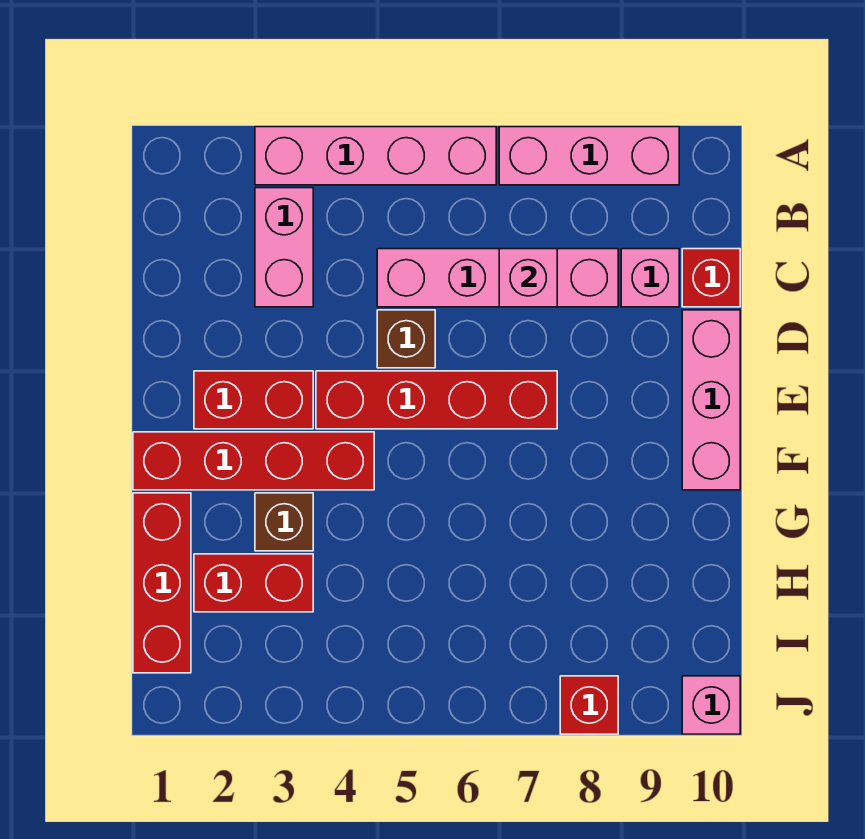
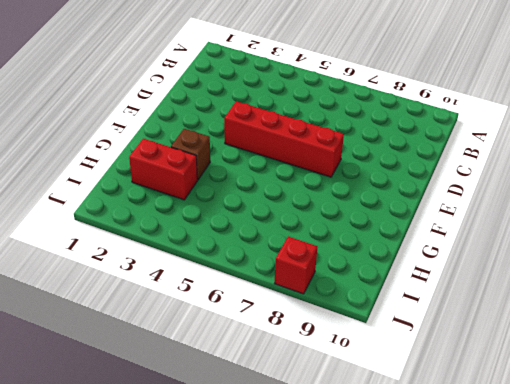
none -> pink brick A3:A6 level 1
none -> pink brick A7:A9 level 1
none -> pink brick B3:C3 level 1

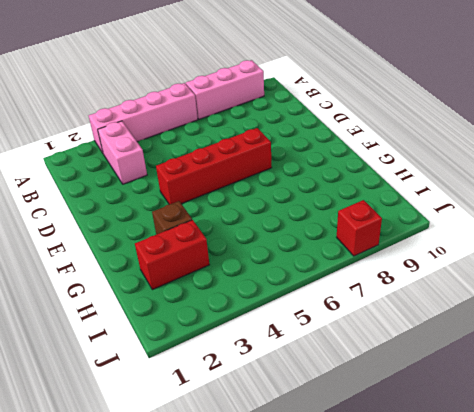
none -> pink brick C5:C8 level 1
none -> pink brick C9 level 1
none -> red brick C10 level 1

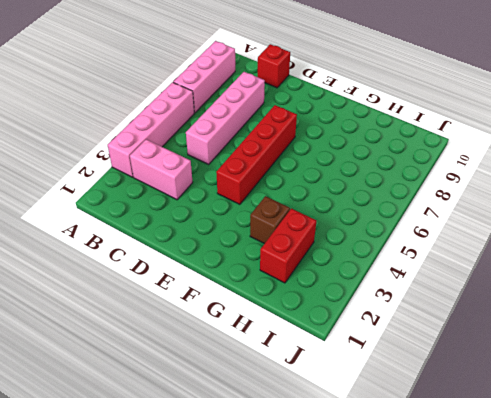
none -> pink brick C9 level 1
none -> brown brick D5 level 1
none -> pink brick D10:F10 level 1

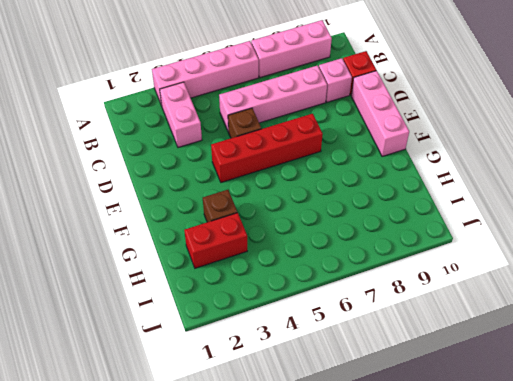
none -> red brick E2:E3 level 1
none -> red brick F1:F4 level 1
none -> red brick G1:I1 level 1

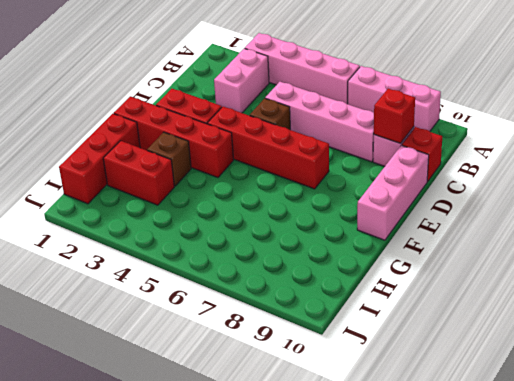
red brick C9 level 2 -> red brick J8 level 1
none -> pink brick J10 level 1
none -> pink brick C7 level 2

